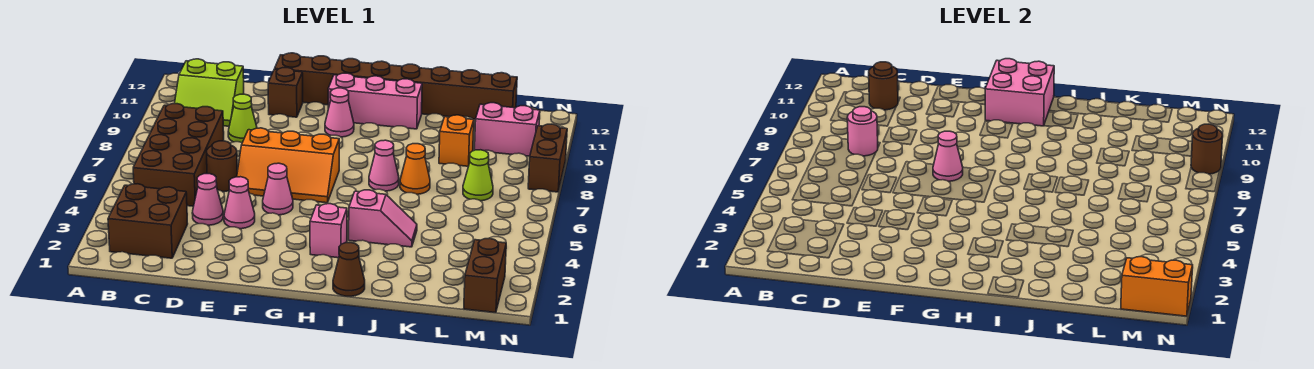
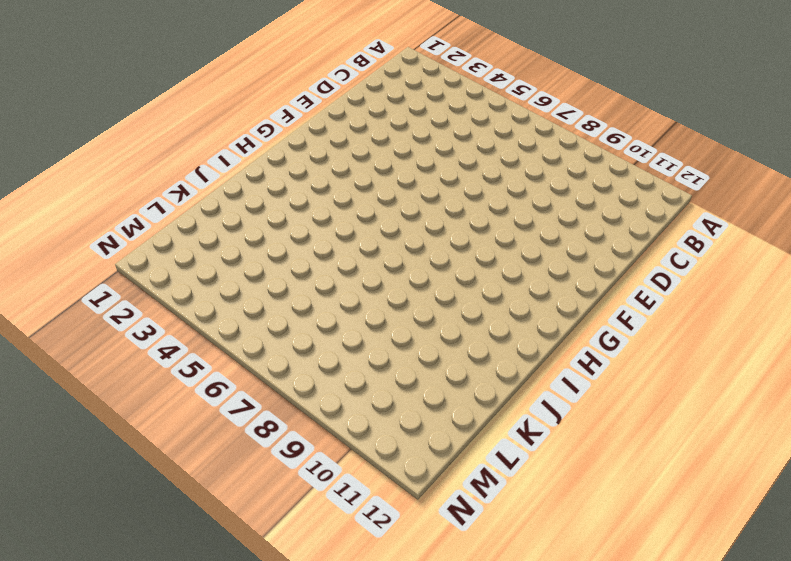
none -> brown brick B2:C3 level 1
none -> brown brick B5:C8 level 1
none -> lime slope B10:C11 level 1 top 11

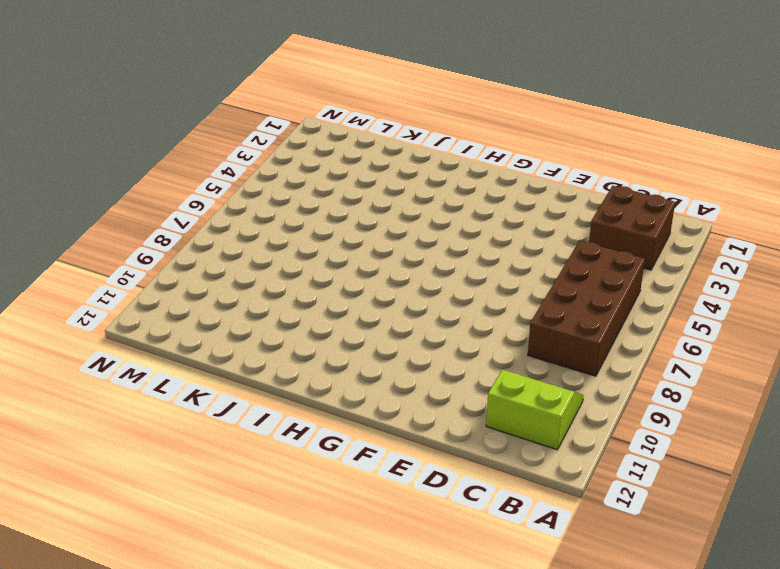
none -> pink cone D4 level 1
none -> brown round brick D6 level 1
none -> lime cone D9 level 1

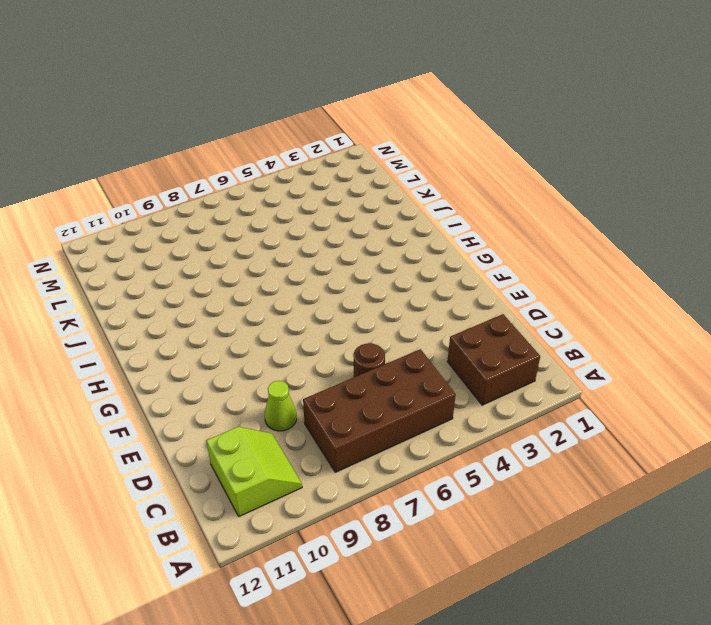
none -> pink cone D4 level 1
none -> pink cone E4 level 1
none -> orange slope E6:G7 level 1 top 7

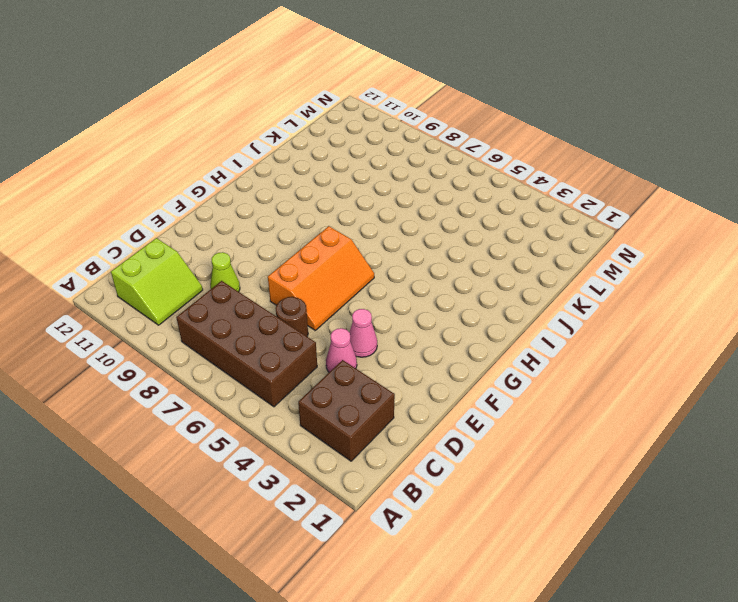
none -> brown brick E11 level 1
none -> brown brick E12:L12 level 1
none -> pink cone F5 level 1

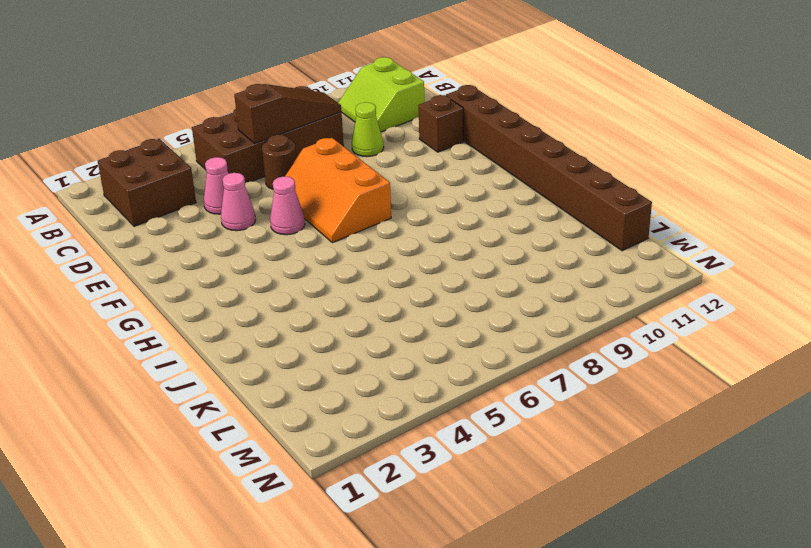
brown slope C6:C8 level 2 top 6 -> pink round brick C8 level 2
none -> pink cone G10 level 1
none -> pink brick G11:I11 level 1
none -> pink brick H3 level 1

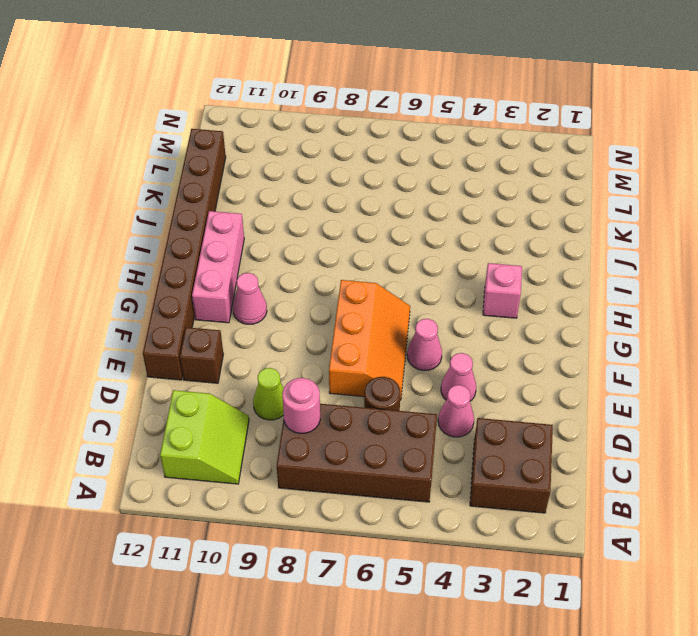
none -> brown cone I1 level 1
none -> pink slope I4:J4 level 1 top I
none -> pink cone I7 level 1

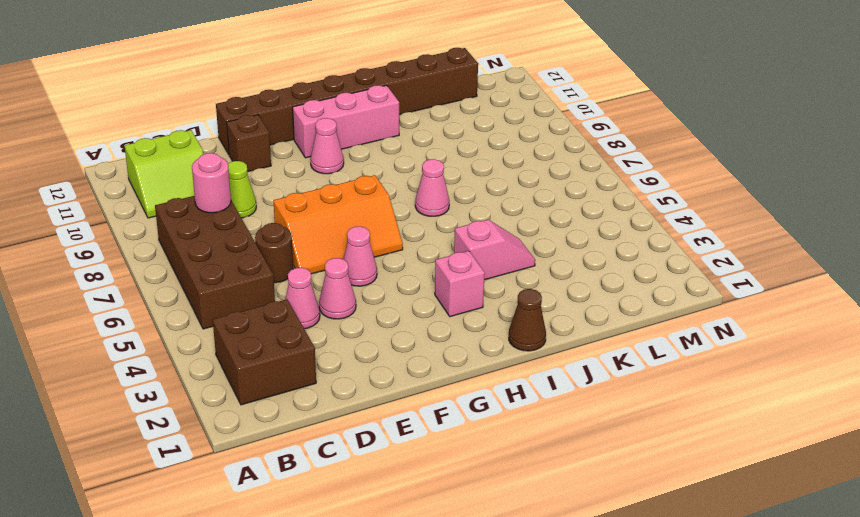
none -> orange cone J7 level 1
none -> orange brick K9 level 1
none -> lime cone L7 level 1

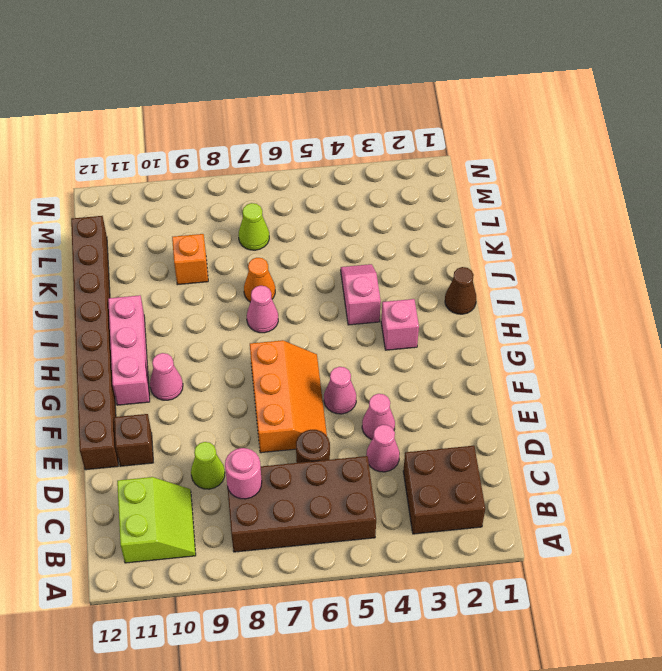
none -> pink brick L10:M10 level 1
none -> brown brick M1:M2 level 1
none -> brown brick N8:N9 level 1

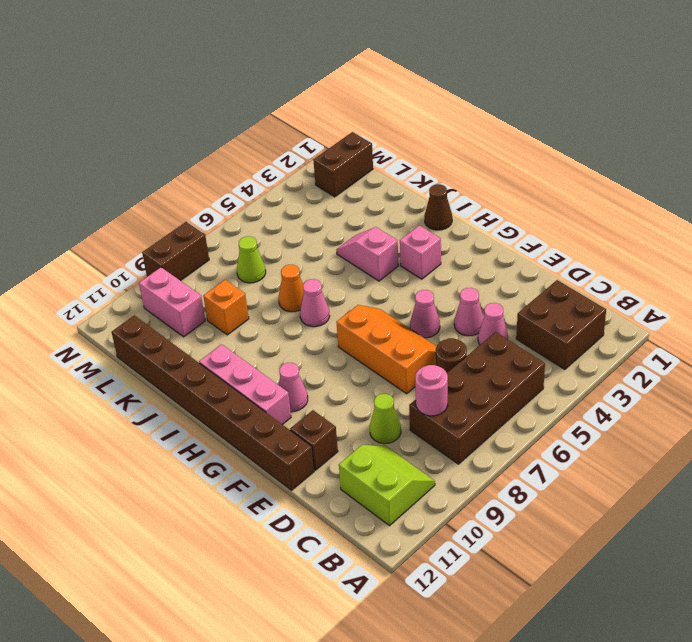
none -> brown round brick C11 level 2
none -> pink cone F7 level 2
none -> pink brick G11:H12 level 2

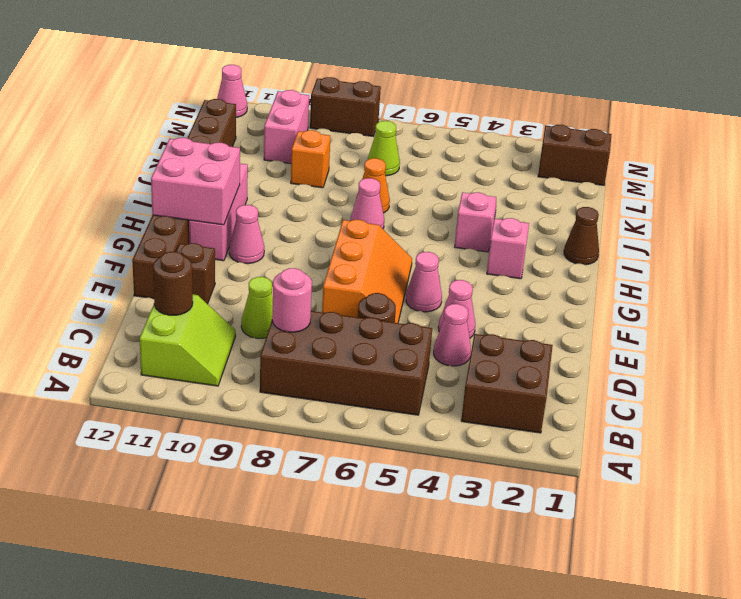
pink cone N12 level 1 -> pink cone F7 level 2
none -> orange brick M1:N1 level 2
none -> brown round brick N9 level 2

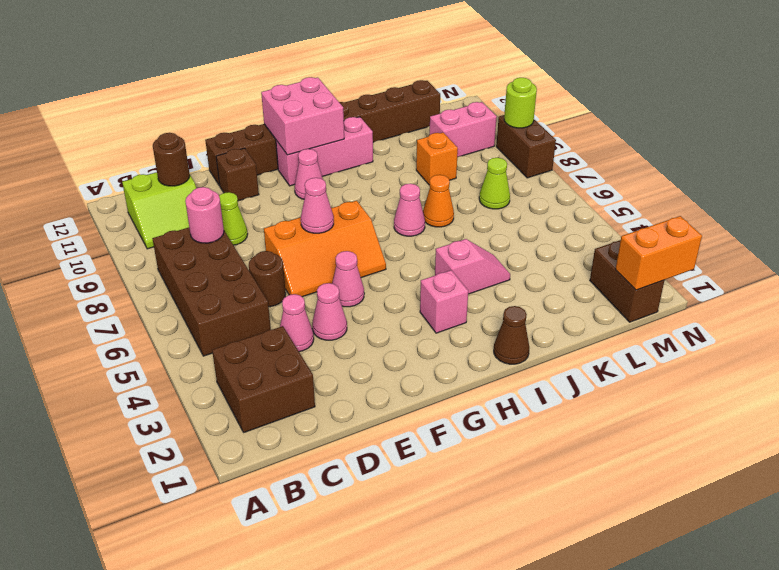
lime round brick N9 level 2 -> brown round brick N9 level 2

